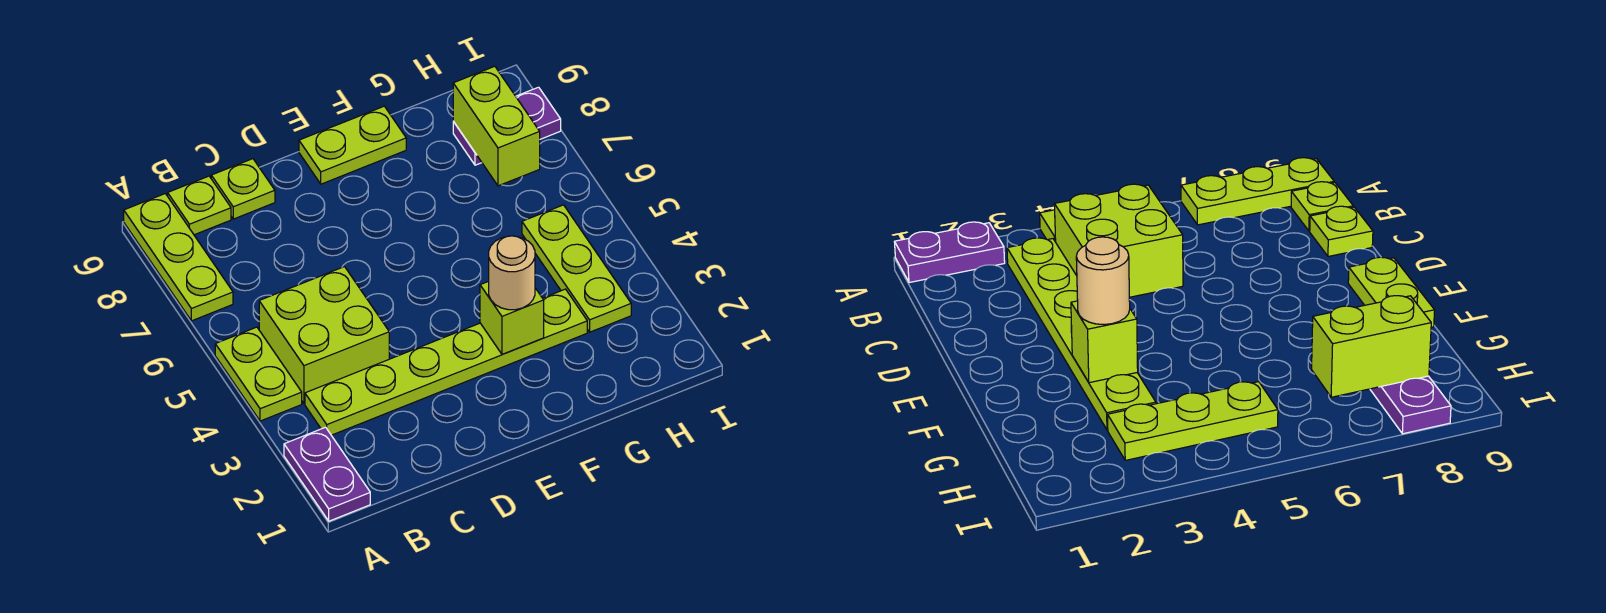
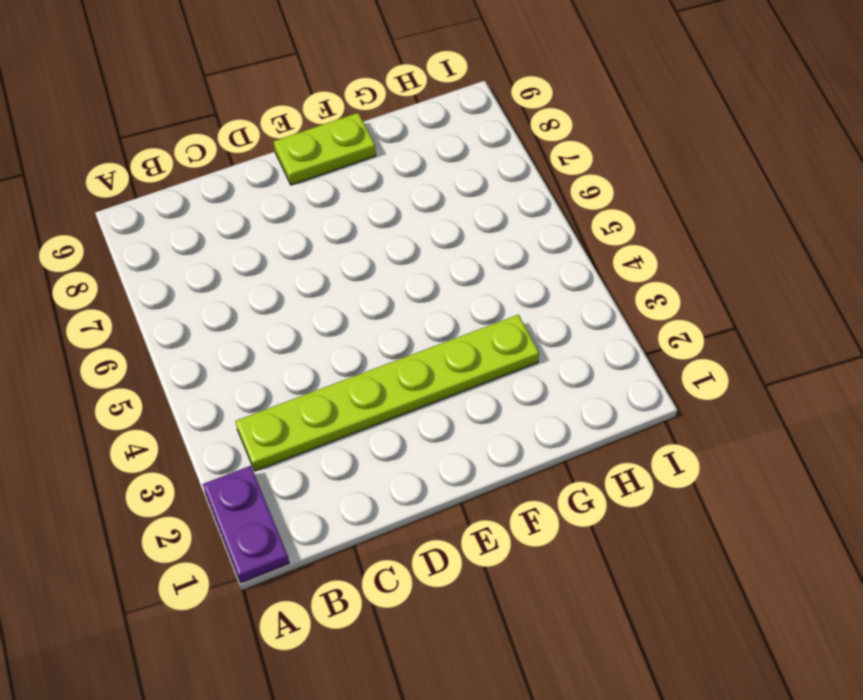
none -> lime plate A4:A5 level 1
none -> lime plate A7:A9 level 1
none -> lime brick B4:C5 level 1

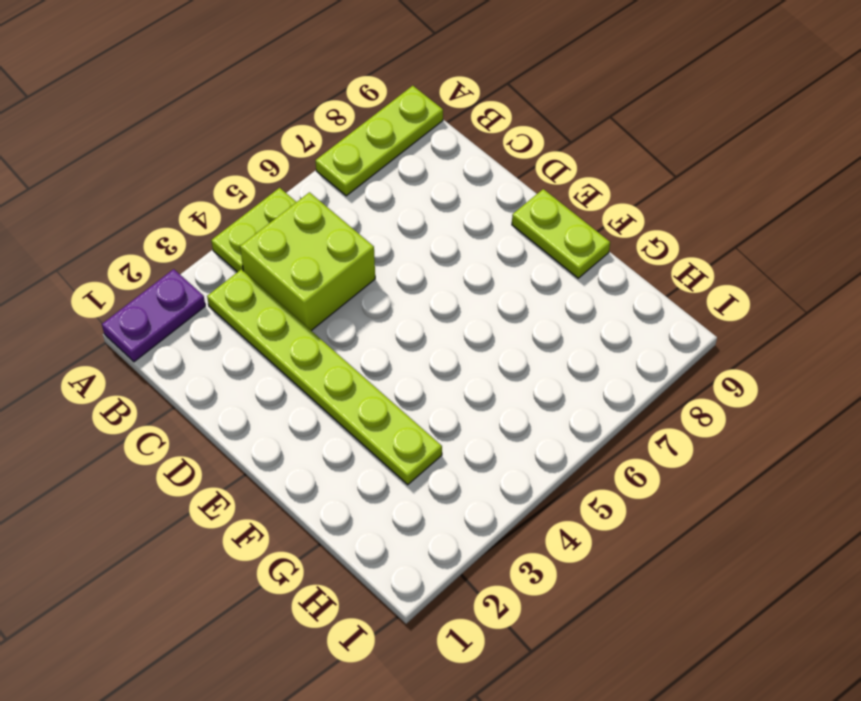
none -> lime plate B9 level 1
none -> lime plate C9 level 1
none -> lime plate H3:H5 level 1

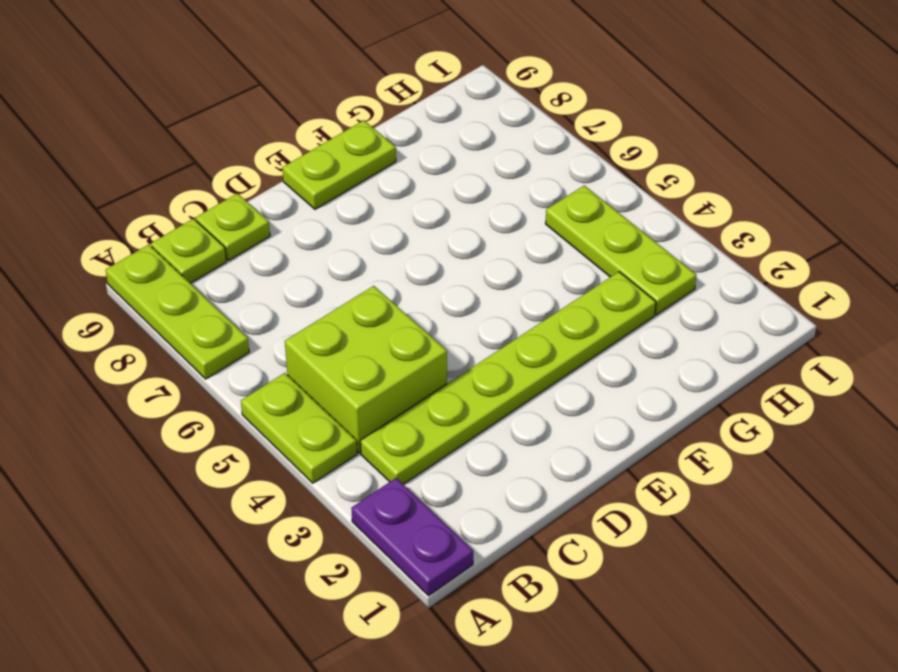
none -> purple plate H8:I8 level 1
none -> lime brick F3 level 2
none -> lime brick H7:H8 level 2

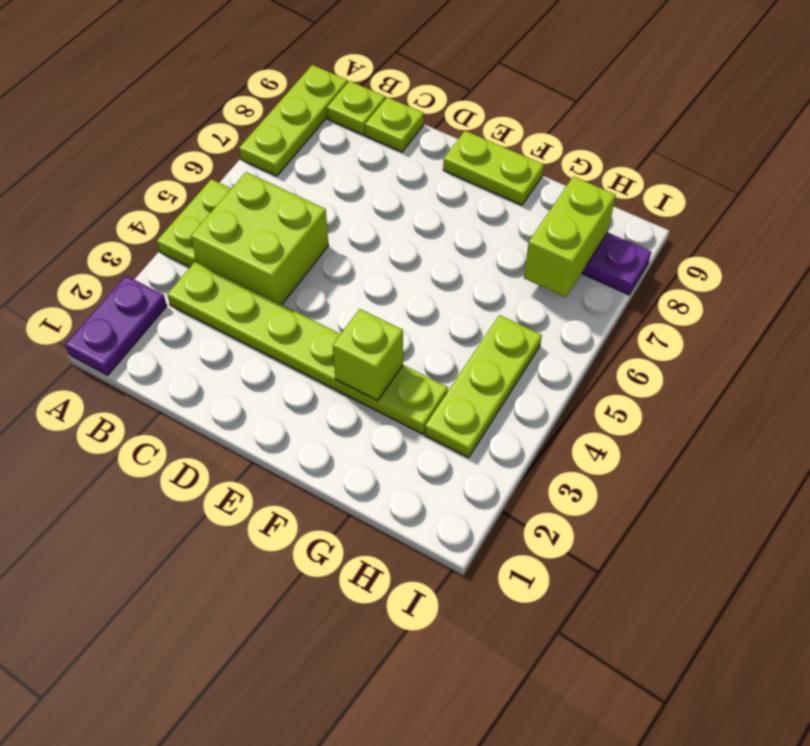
none -> tan round brick F3 level 3

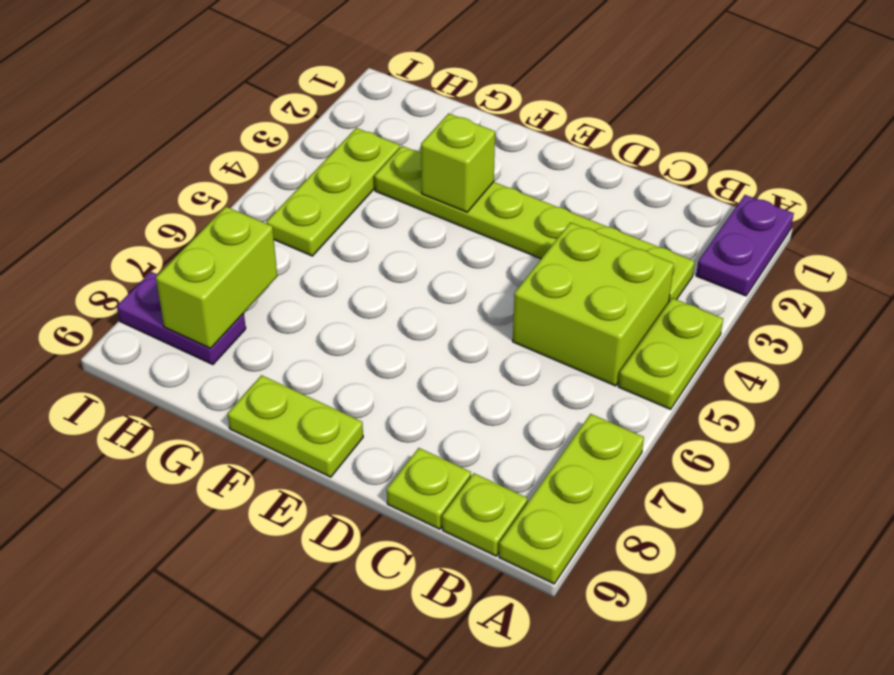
none -> tan round brick F3 level 3

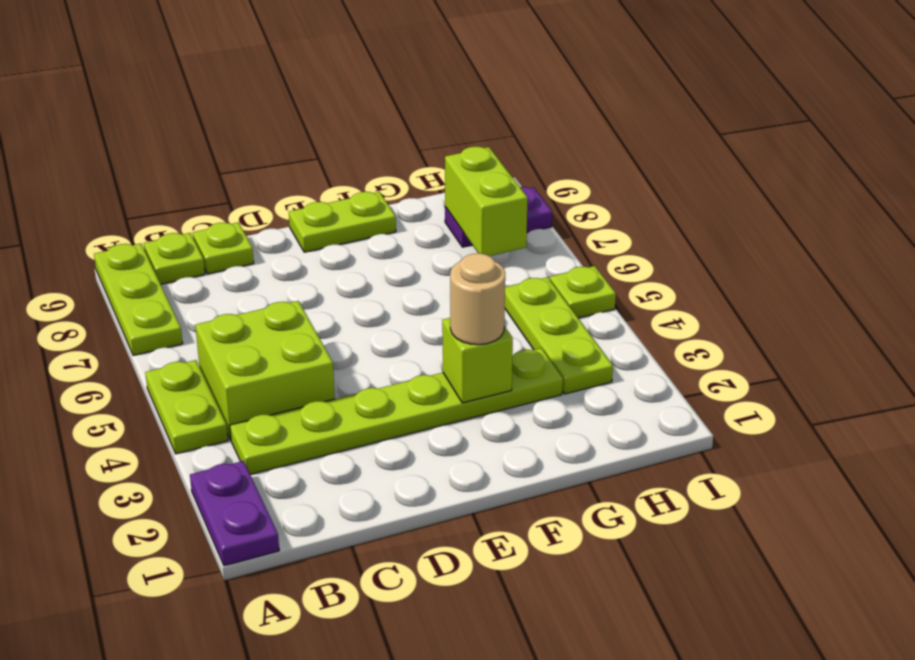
lime plate I5 level 1 -> none

